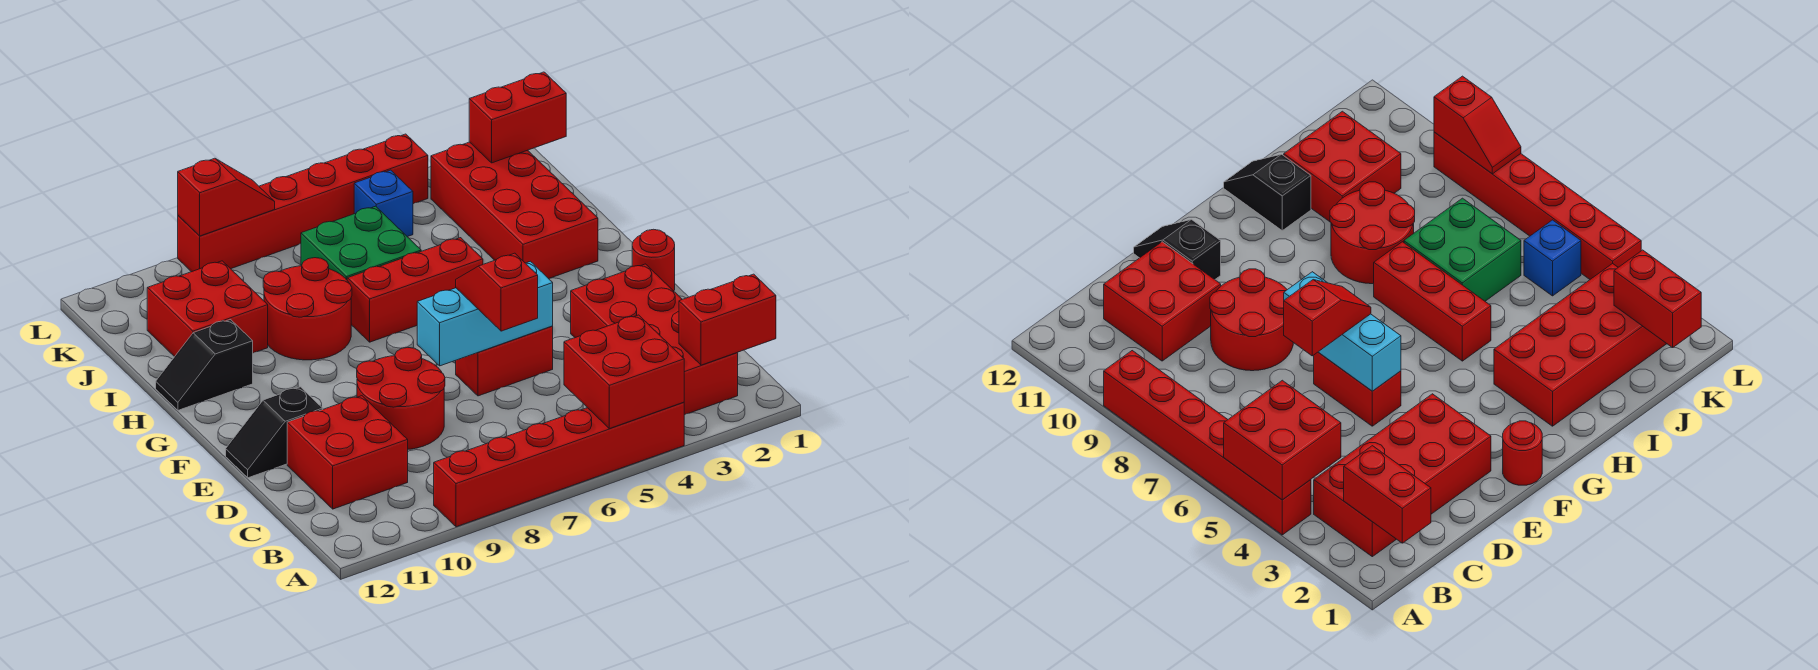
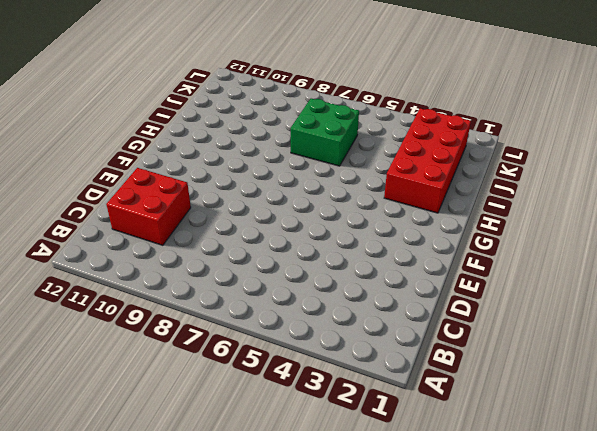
none -> red brick A4:A9 level 1
none -> red brick B2:E3 level 1
none -> red round brick D8:E9 level 1

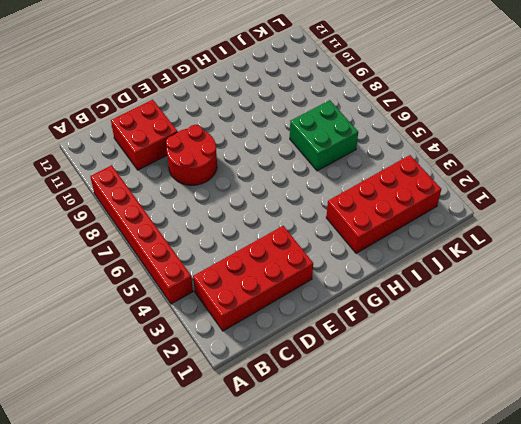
none -> red brick E5:E6 level 1
none -> black slope E11:E12 level 1 top 11
none -> red round brick F1 level 1

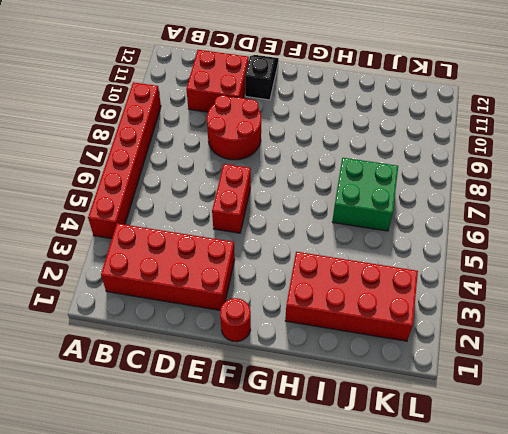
none -> red brick H5:H7 level 1
none -> red round brick H8:I9 level 1
none -> black slope H11:H12 level 1 top 11

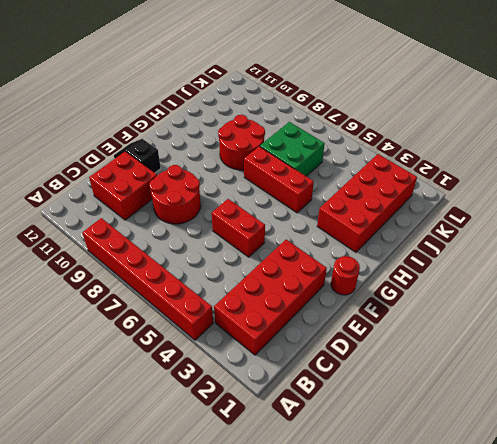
none -> black slope H11:H12 level 1 top 11
none -> red brick I10:J11 level 1
none -> blue brick K5 level 1

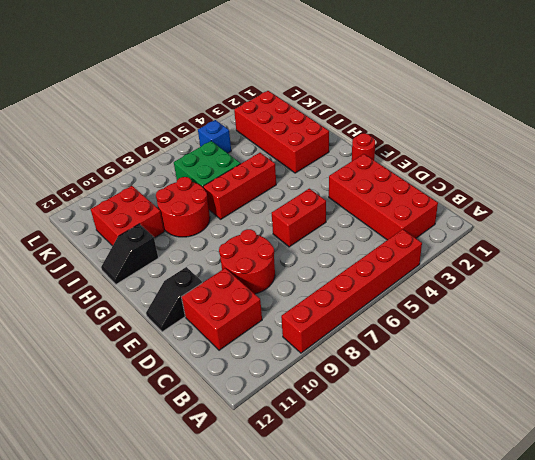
none -> red brick L4:L9 level 1
none -> red brick A4:B5 level 2
none -> red brick B1:B2 level 2

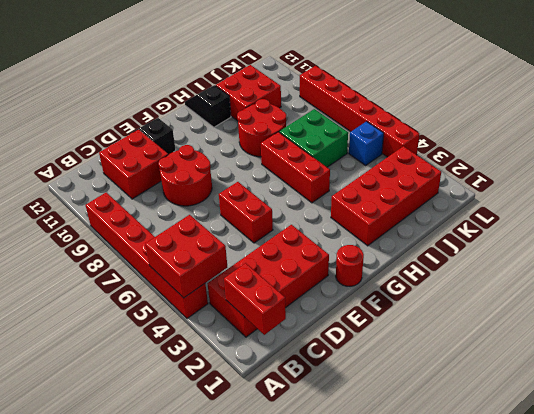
none -> cyan brick E5:E7 level 2
none -> red brick K1:K2 level 2
none -> red slope L8:L9 level 2 top 9

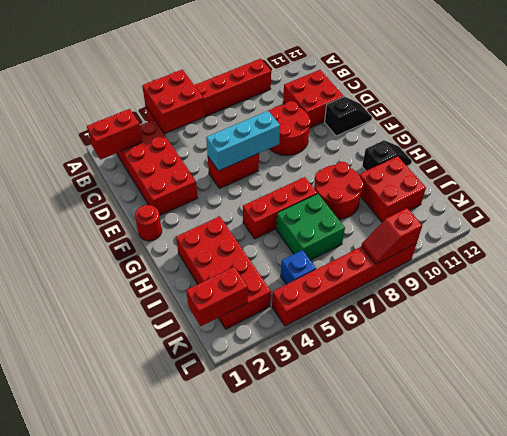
none -> red slope D6:E6 level 3 top D

